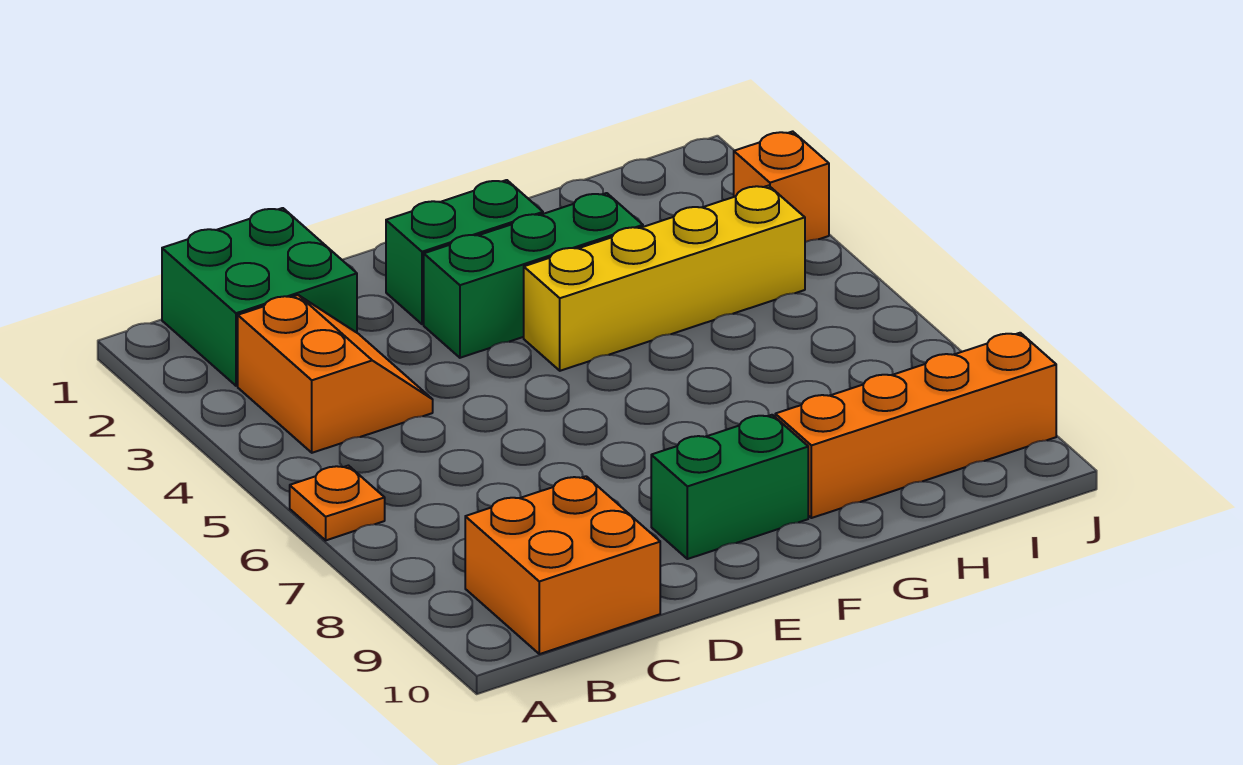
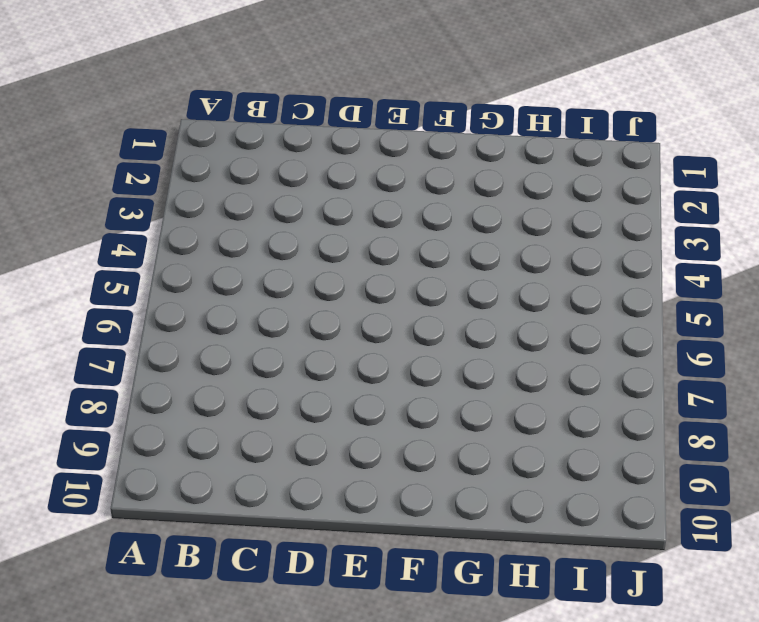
none -> orange plate A6 level 1
none -> green brick B1:C2 level 1

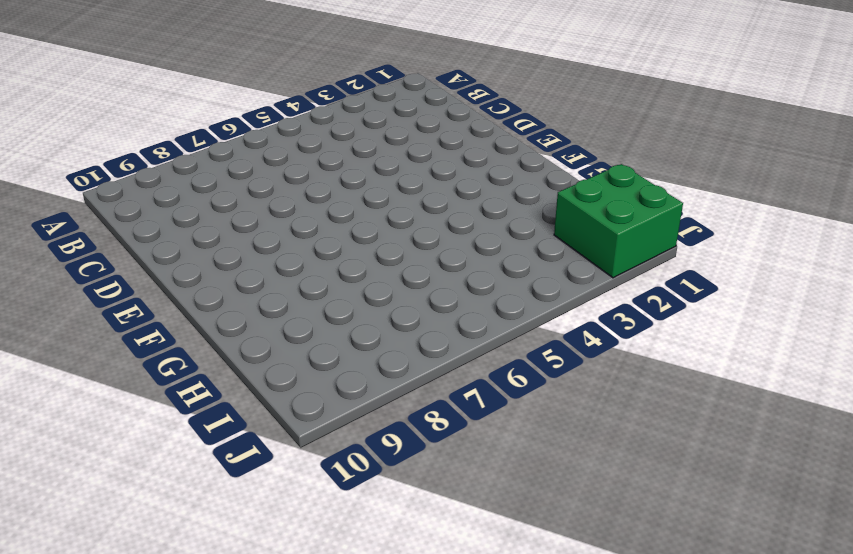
green brick I1:J2 level 1 -> green brick B1:C2 level 1
none -> orange plate A6 level 1
none -> orange slope B3:C4 level 1 top B

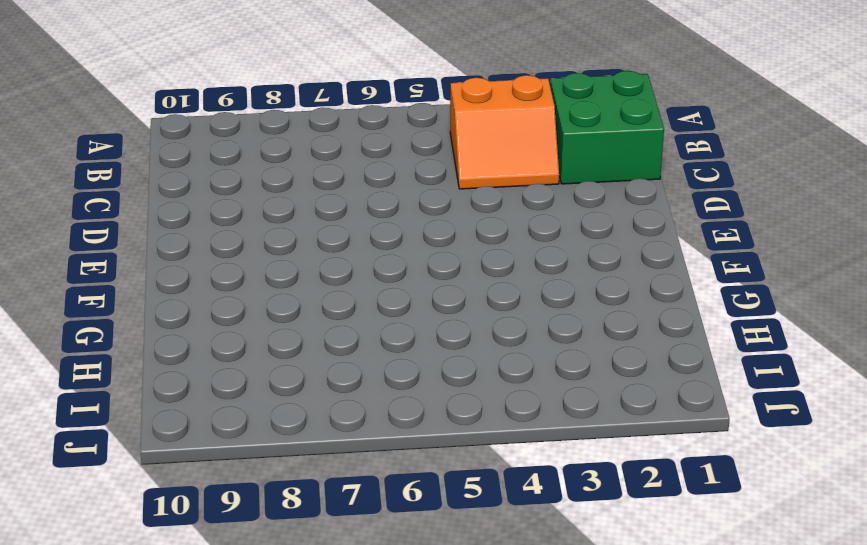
none -> orange plate A6 level 1
none -> orange brick B9:C10 level 1

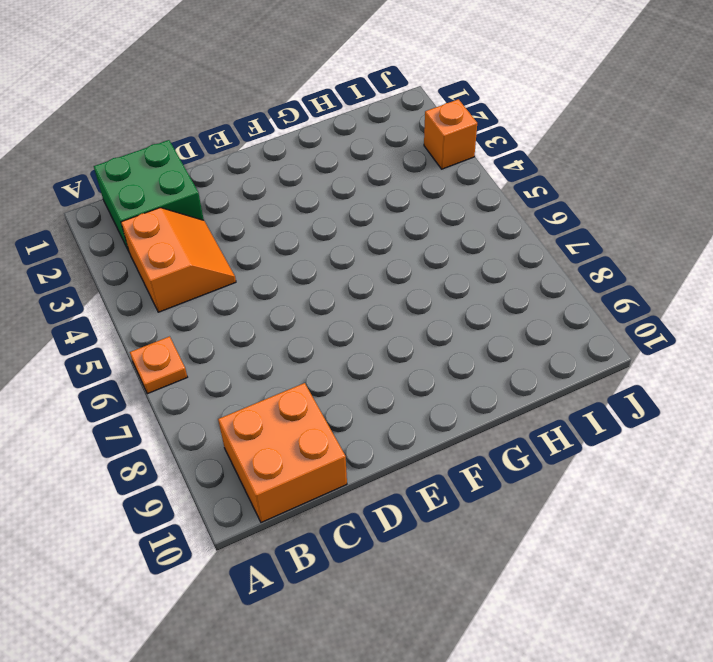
none -> green brick E2:F2 level 1
none -> green brick E3:G3 level 1

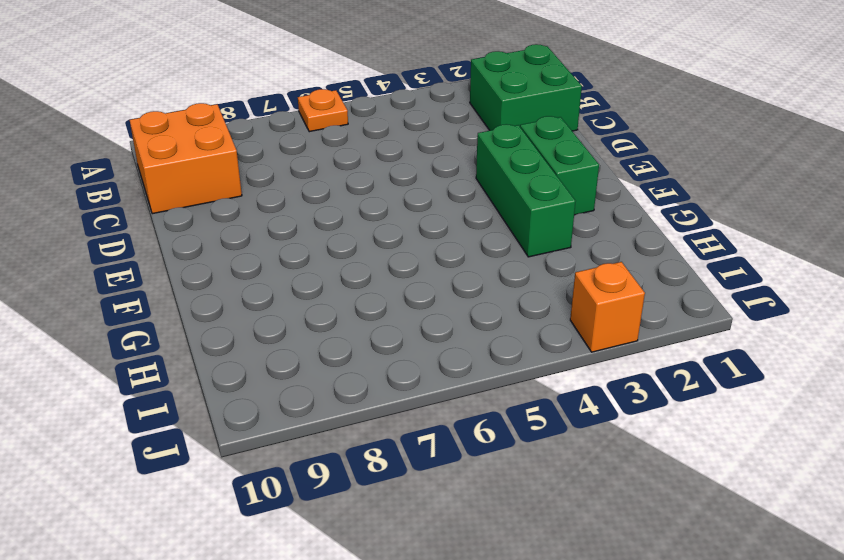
none -> orange slope B3:C4 level 1 top B
none -> green brick E9:F9 level 1

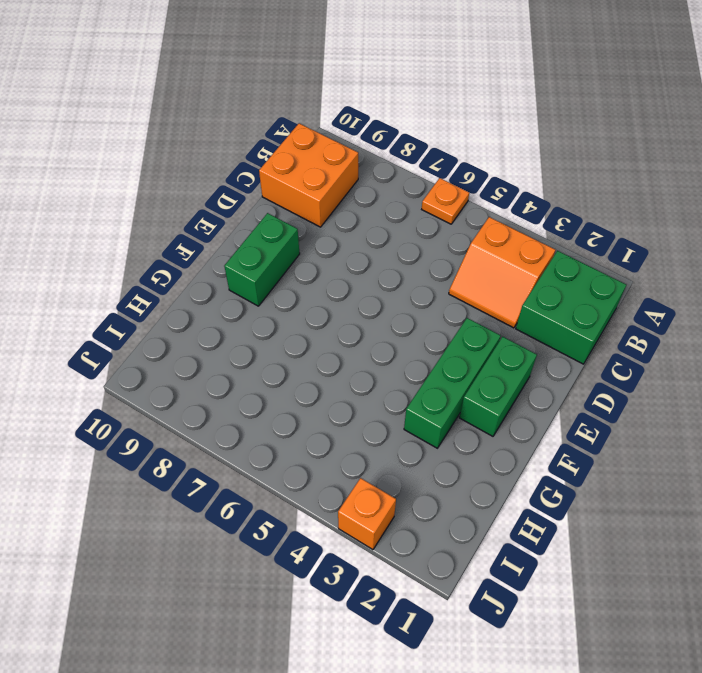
none -> yellow brick F4:I4 level 1
none -> orange brick G9:J9 level 1

